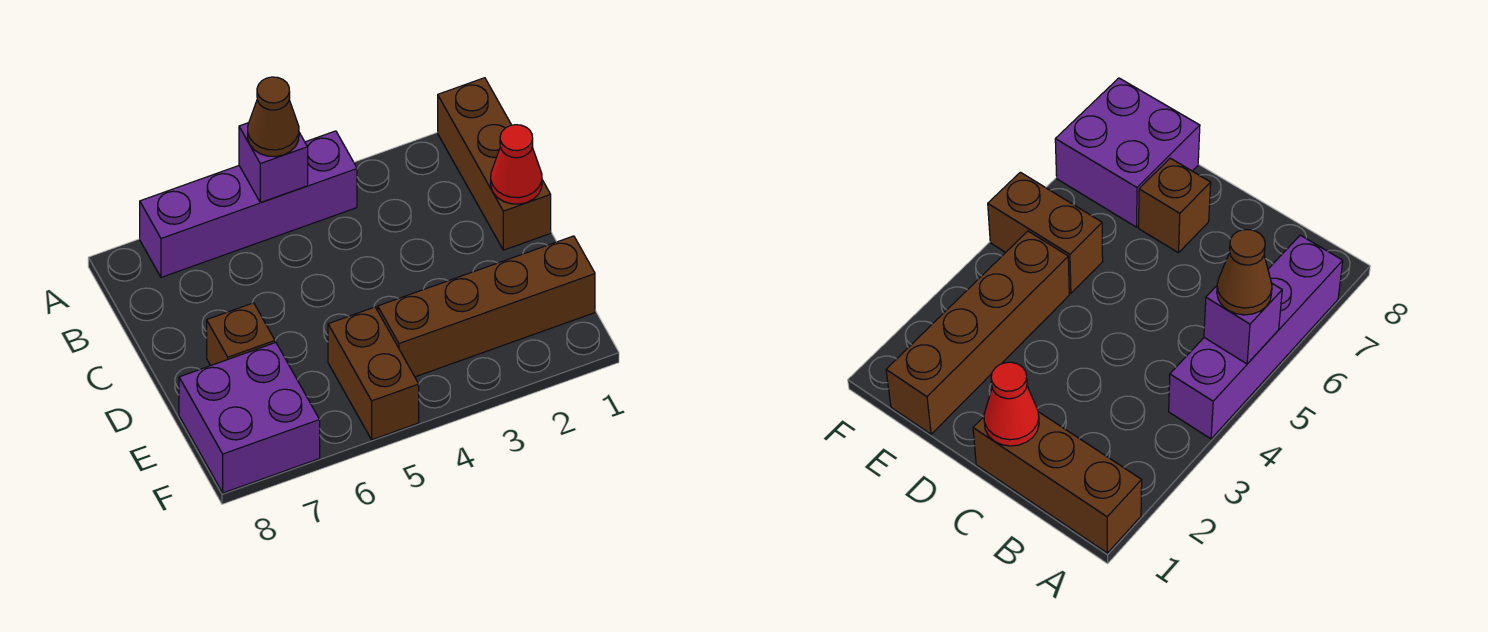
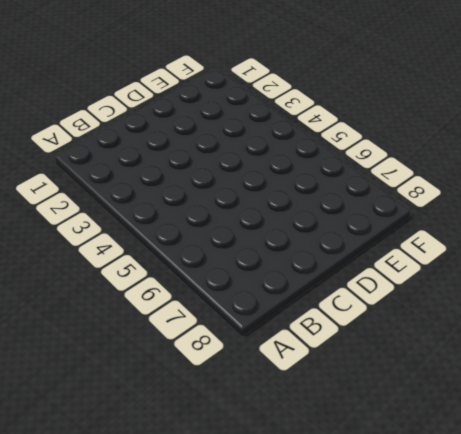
none -> brown brick A1:C1 level 1
none -> purple brick A4:A7 level 1

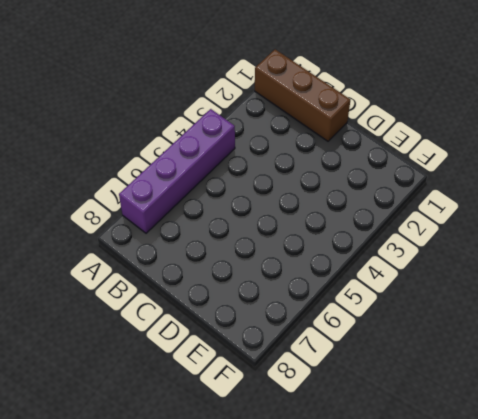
none -> brown brick D7 level 1
none -> brown brick E1:E4 level 1

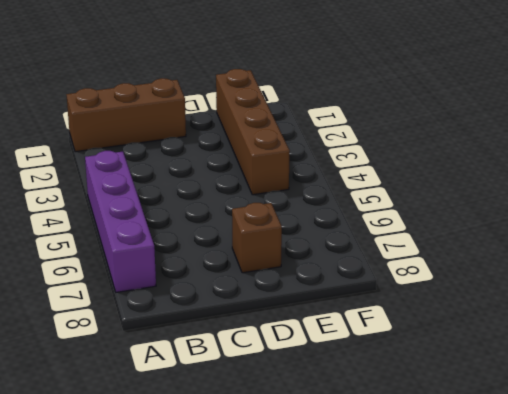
none -> brown brick E5:F5 level 1
none -> purple brick E7:F8 level 1

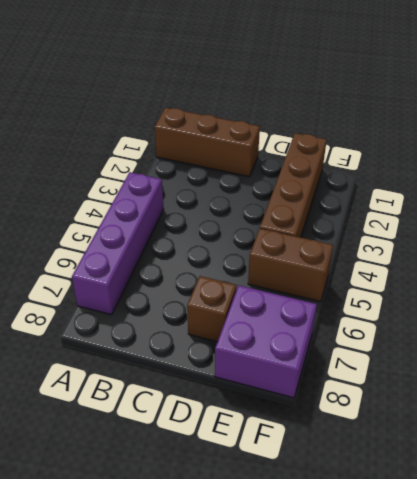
none -> purple brick A5 level 2
none -> red cone C1 level 2

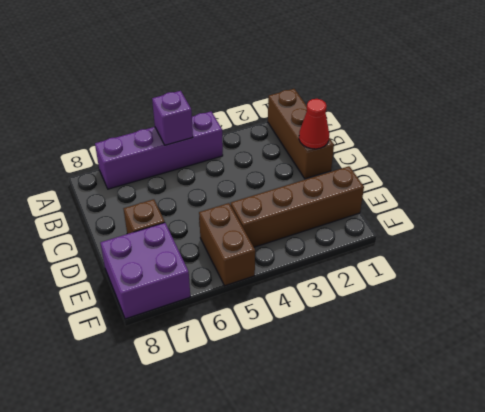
none -> brown cone A5 level 3

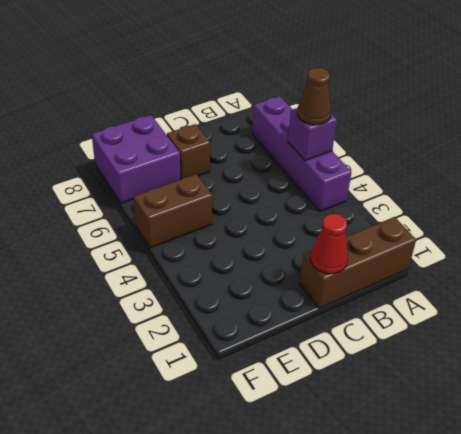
none -> brown brick E1:E4 level 1

